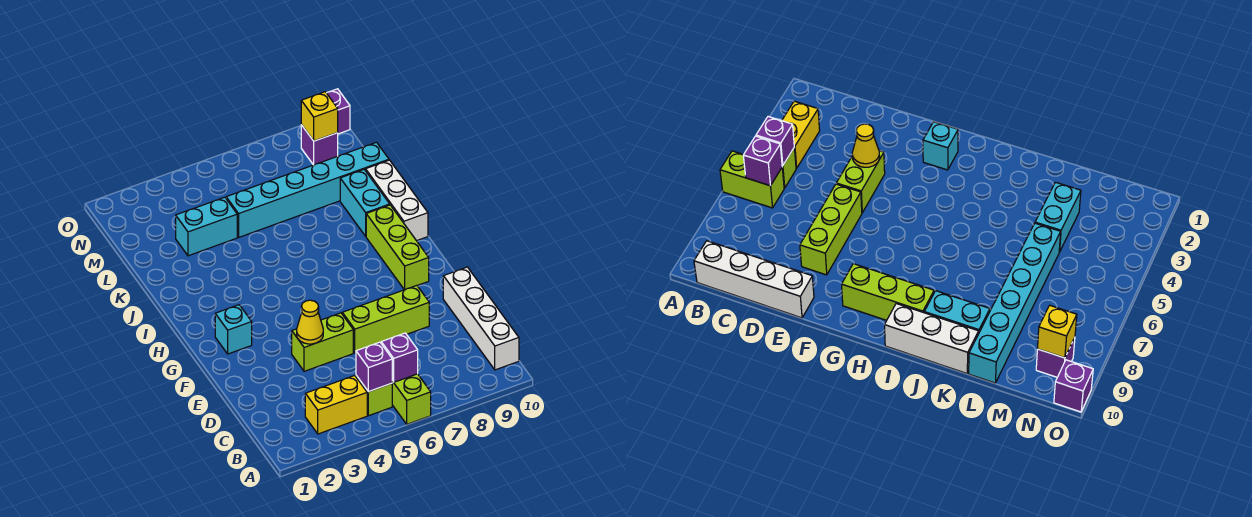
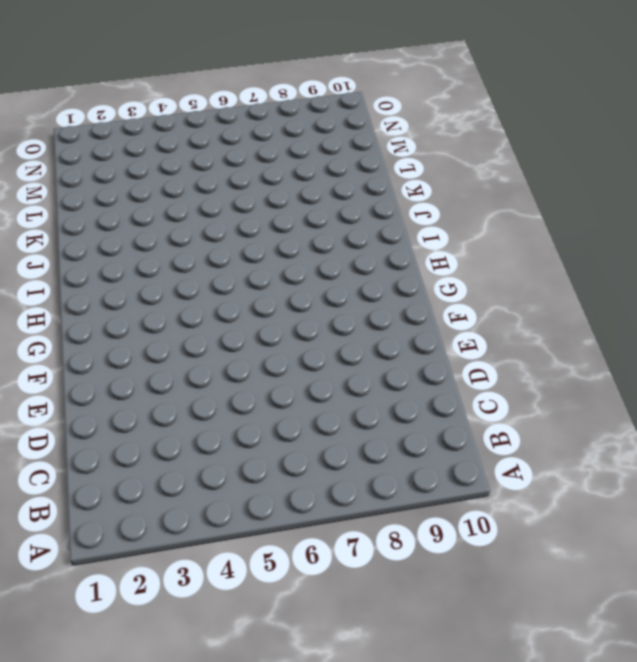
none -> lime brick A6:B6 level 1
none -> yellow brick B3:B4 level 1
none -> lime brick B5 level 1

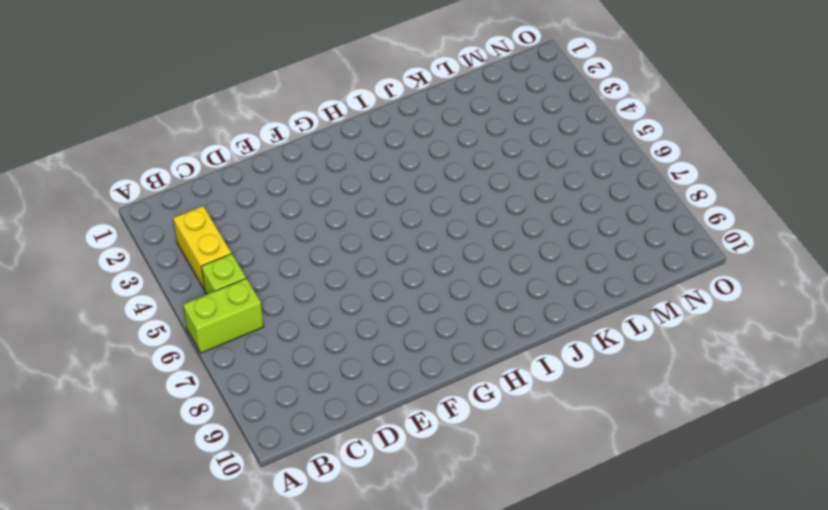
none -> white brick B10:E10 level 1
none -> lime brick E4:E5 level 1
none -> lime brick E6:E8 level 1

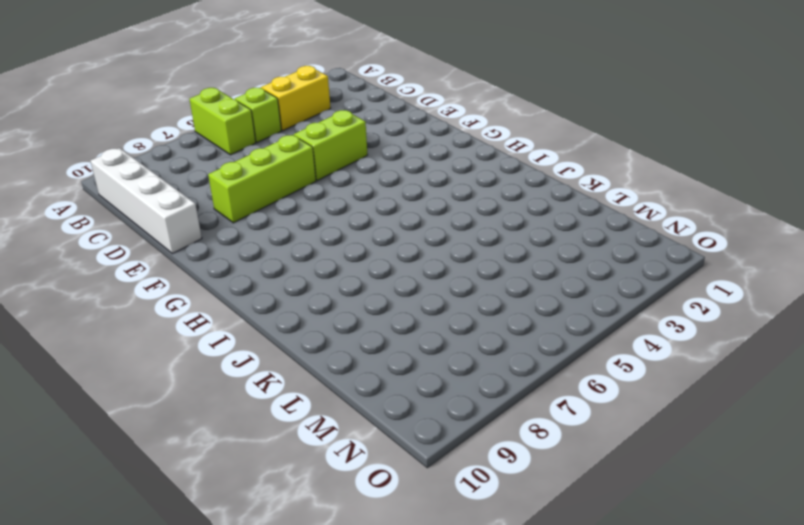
none -> cyan brick G2 level 1
none -> lime brick G9:I9 level 1
none -> white brick I10:K10 level 1

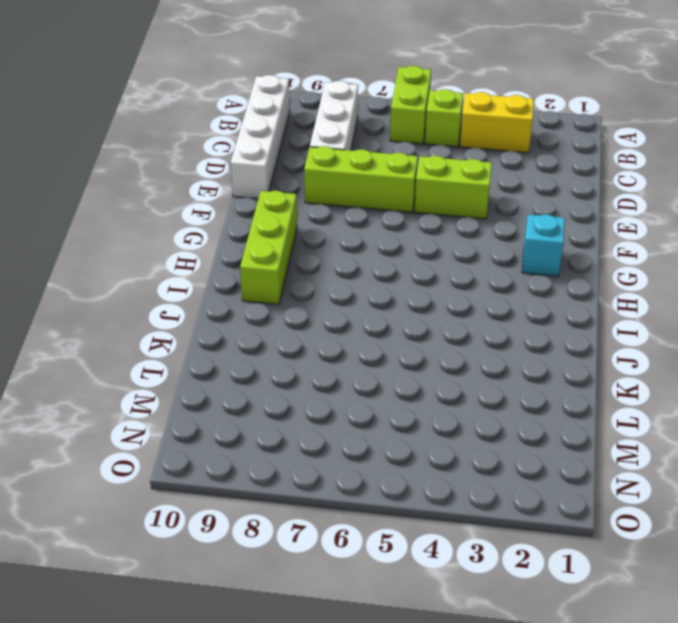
white brick B8:D8 level 1 -> white brick I10:K10 level 1
none -> cyan brick J9:K9 level 1
none -> cyan brick L3:L4 level 1
none -> cyan brick L5:L10 level 1

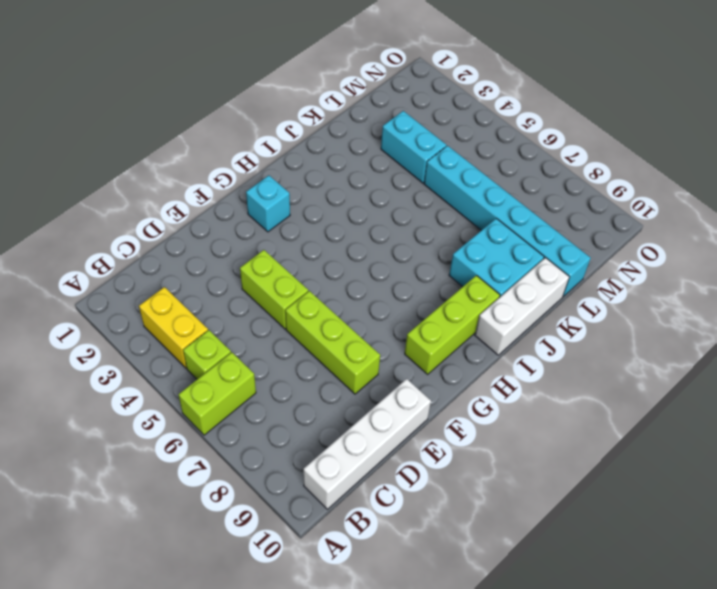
cyan brick J8:K9 level 1 -> cyan brick J9:K9 level 1
none -> purple brick N9 level 1
none -> purple brick O10 level 1
none -> purple brick B5 level 2

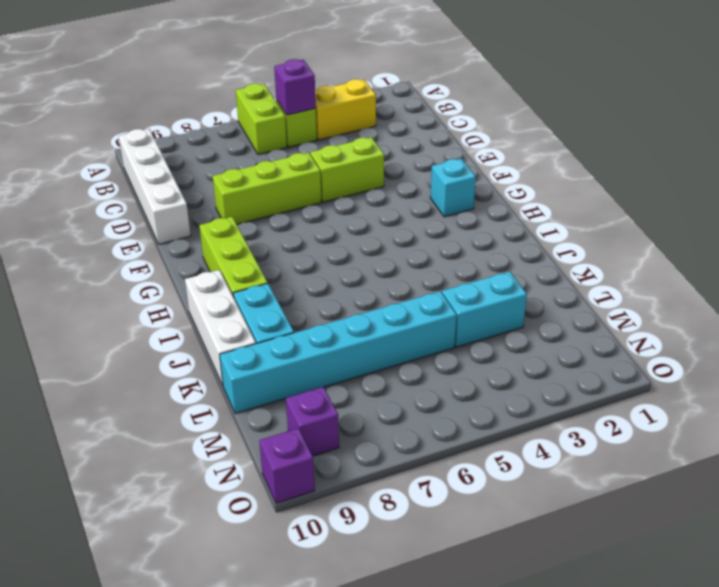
none -> purple brick B6 level 2
none -> yellow cone E4 level 2
none -> yellow brick N9 level 2

